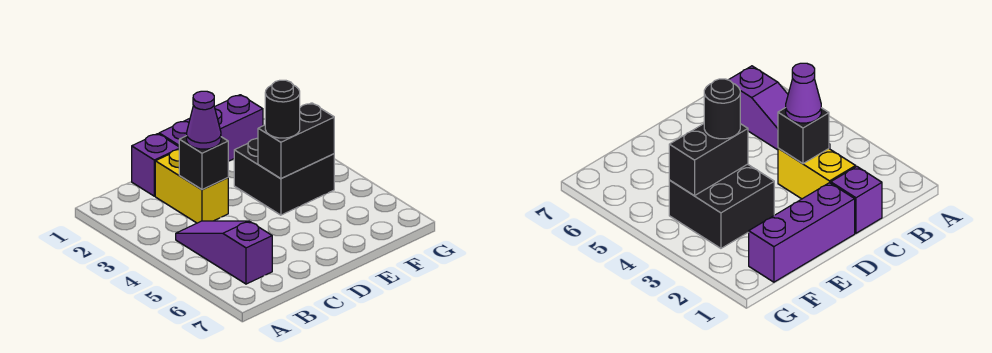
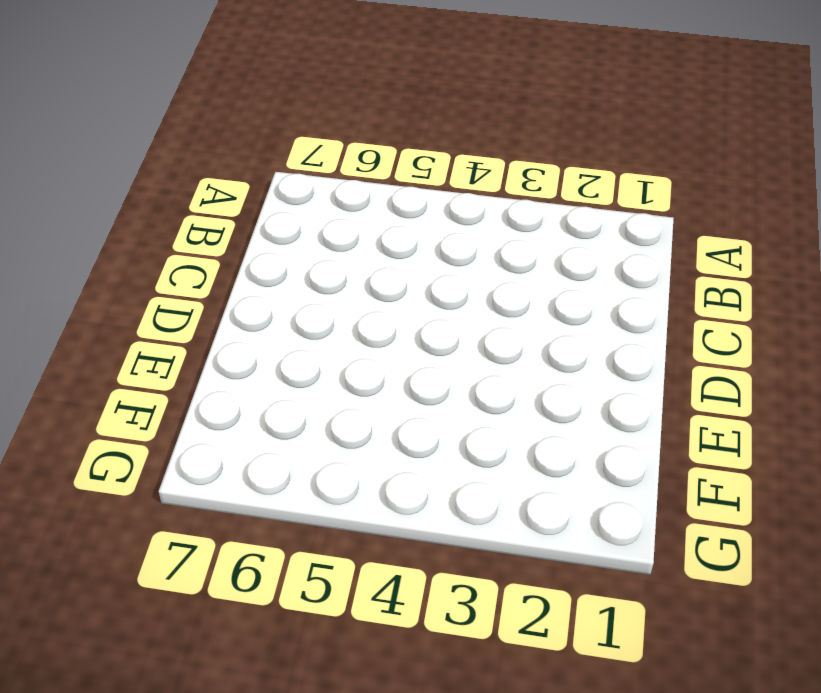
none -> purple slope B4:B6 level 1 top 6
none -> purple brick C1 level 1

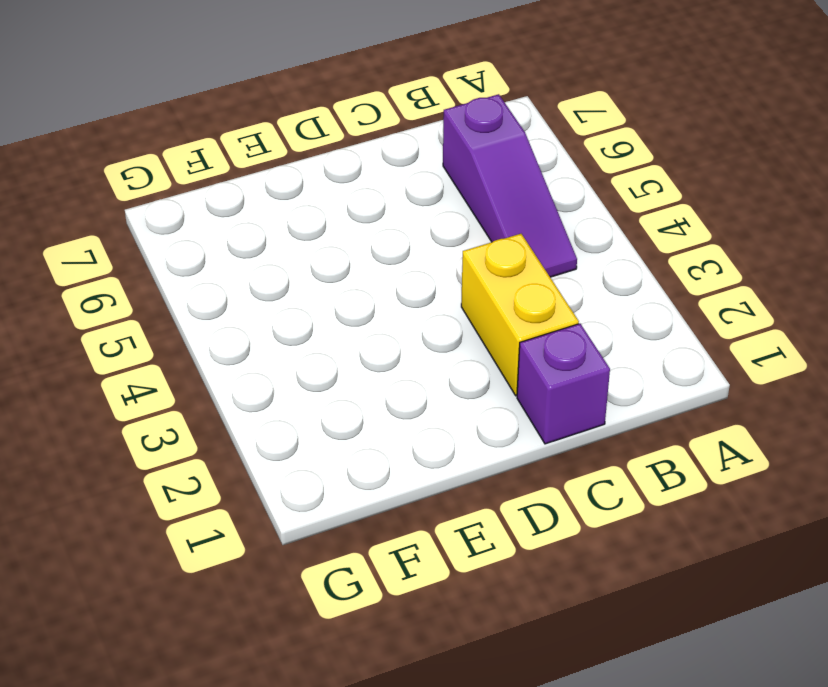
none -> purple brick D1:F1 level 1
none -> black brick E3:F4 level 1

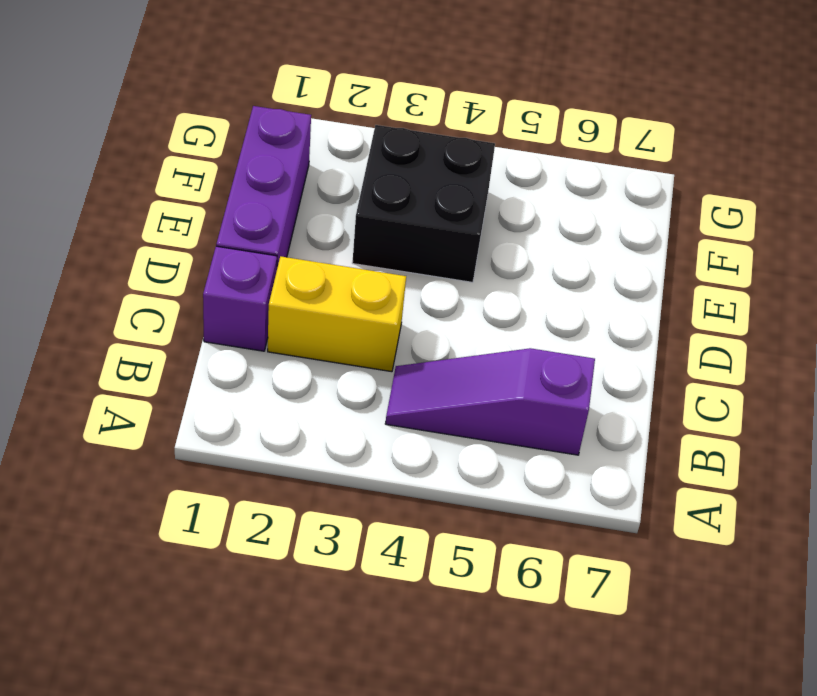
none -> black brick C3 level 2
none -> black brick E4:F4 level 2

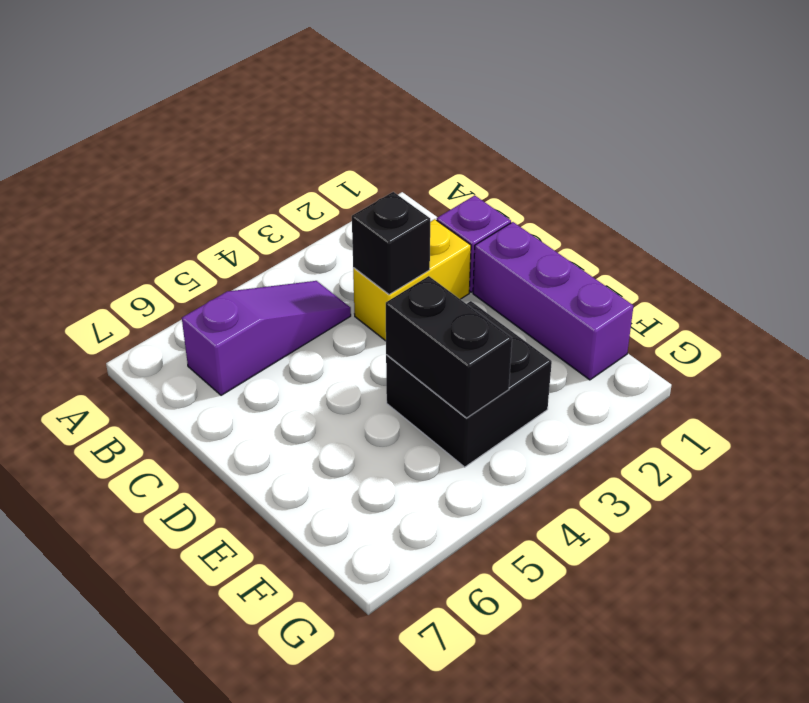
none -> purple cone C3 level 3
none -> black round brick E4 level 3

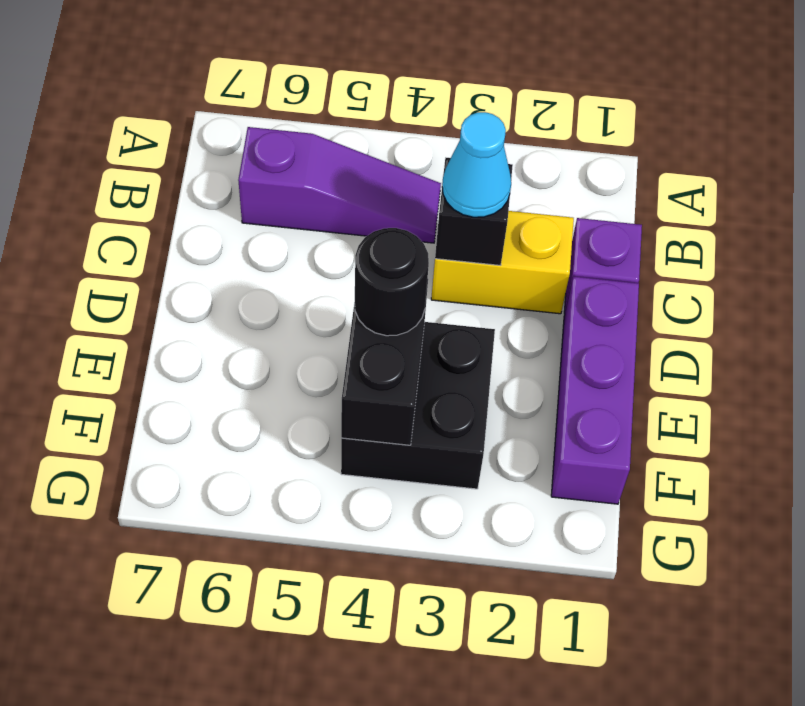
cyan cone C3 level 3 -> purple cone C3 level 3

